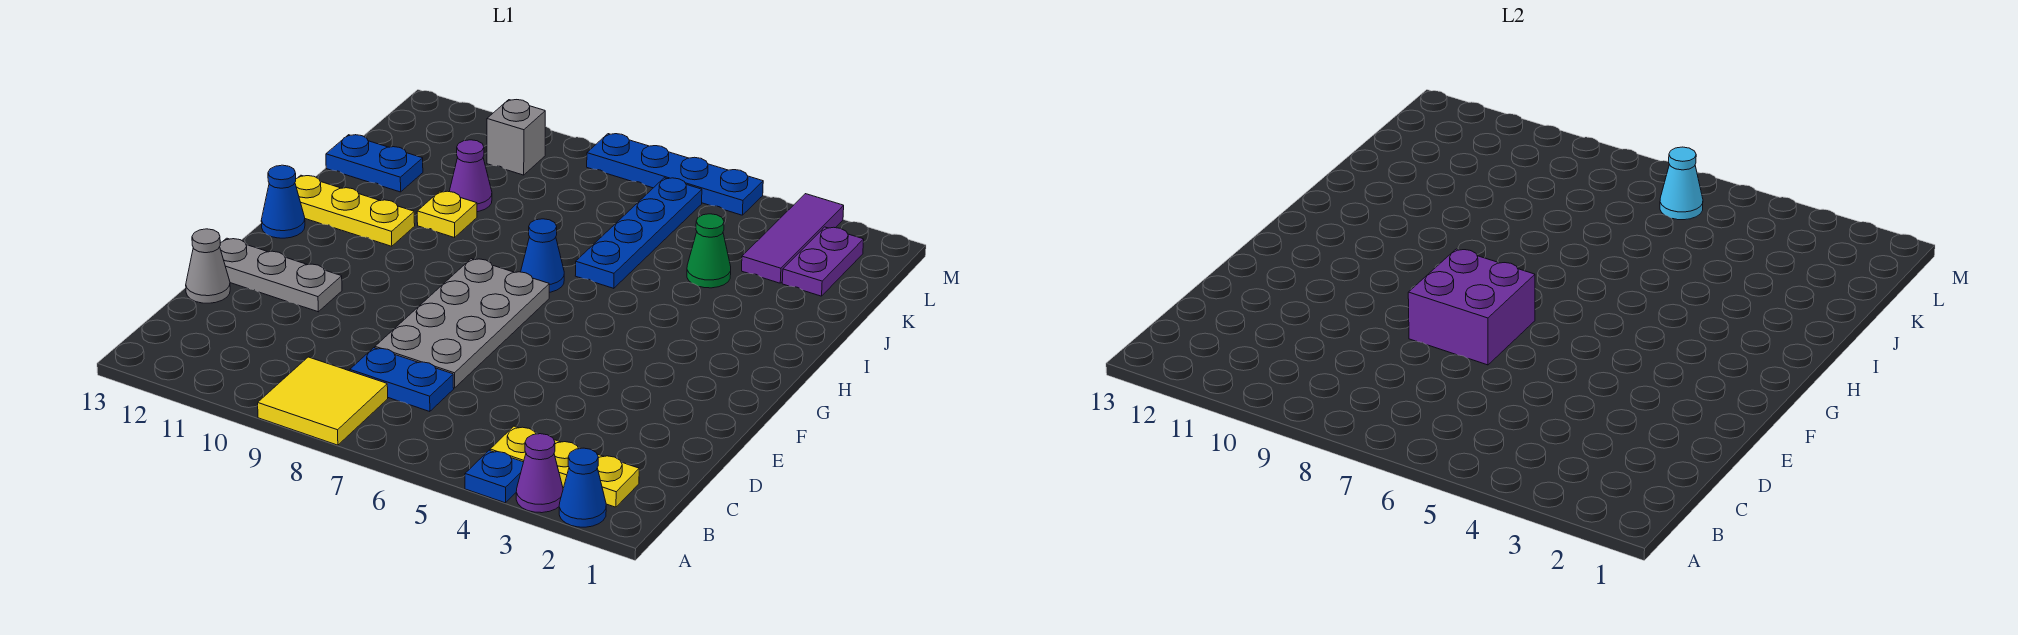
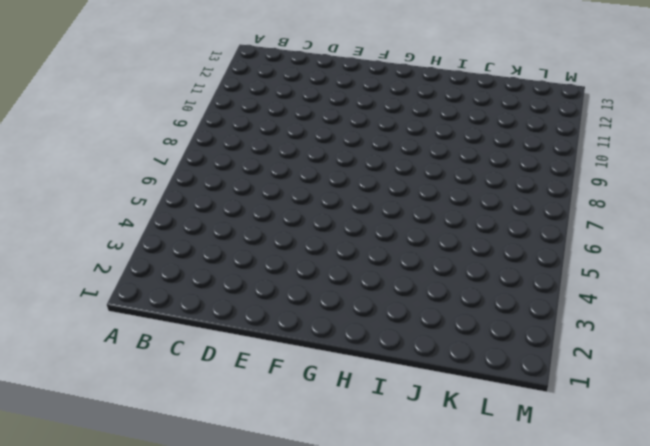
none -> blue cone A2 level 1
none -> purple cone A3 level 1
none -> blue plate A4 level 1

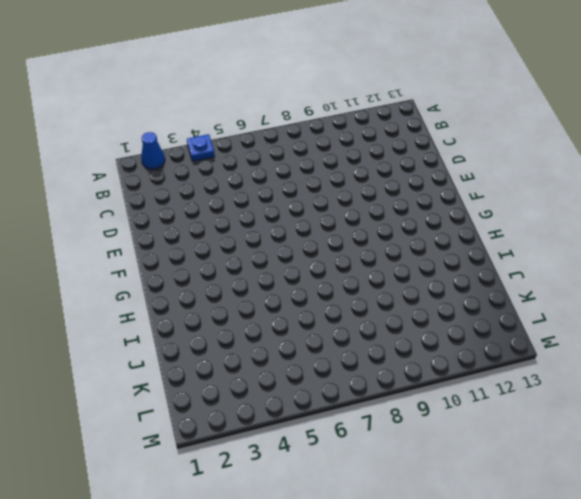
none -> purple cone A3 level 1
none -> yellow tile A8:B9 level 1
none -> yellow plate B2:B4 level 1

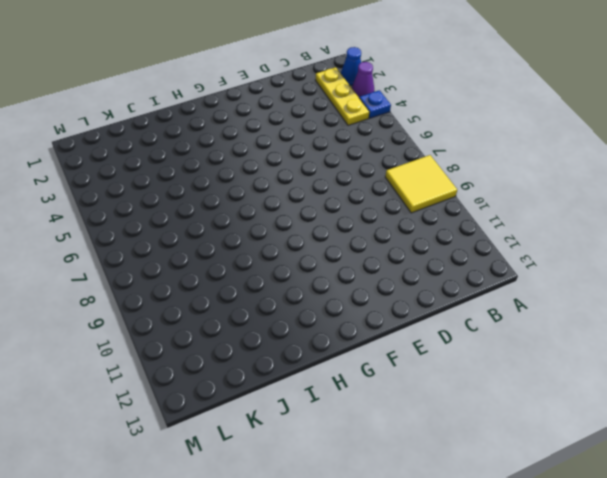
none -> blue plate C7:C8 level 1
none -> grey plate D7:G8 level 1
none -> grey cone D13 level 1

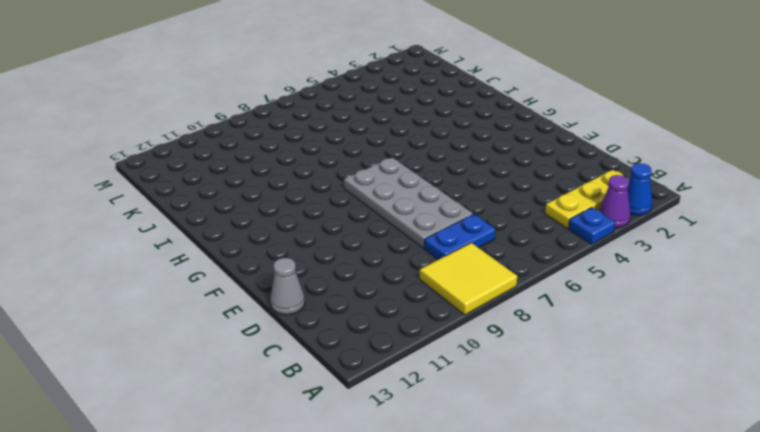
none -> grey plate E11:E13 level 1
none -> blue cone G13 level 1
none -> blue cone H7 level 1

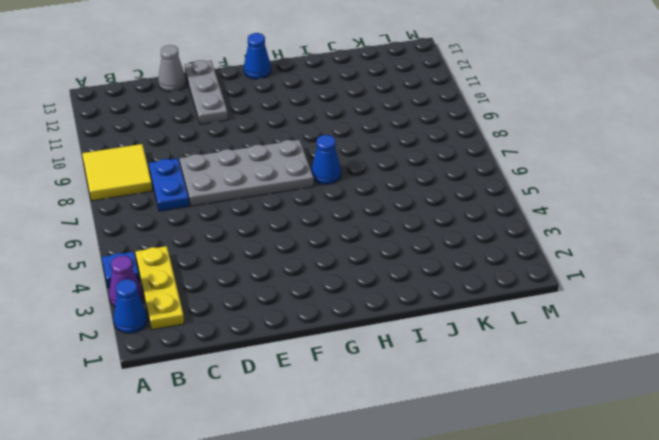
none -> yellow plate H11:H13 level 1
none -> blue plate I6:L6 level 1
none -> yellow plate I10 level 1

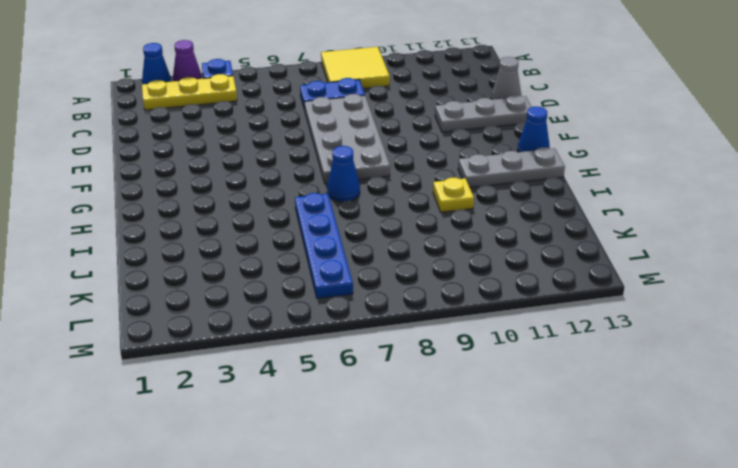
grey plate H11:H13 level 1 -> yellow plate H11:H13 level 1
none -> green cone J4 level 1
none -> purple cone J10 level 1
none -> blue plate J12:J13 level 1

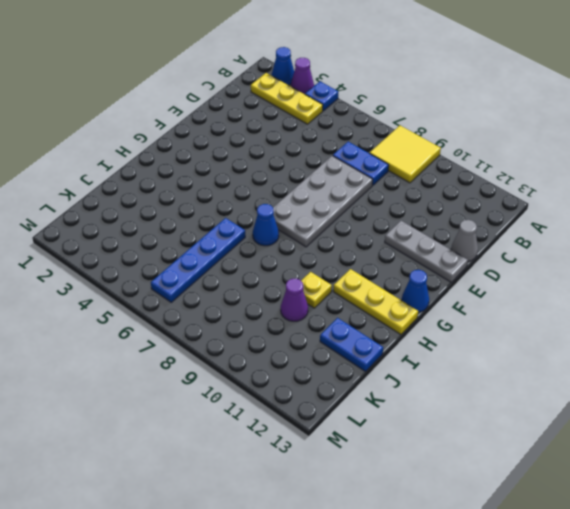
none -> green cone J4 level 1
none -> purple plate K2:L2 level 1
none -> purple tile K3:M3 level 1

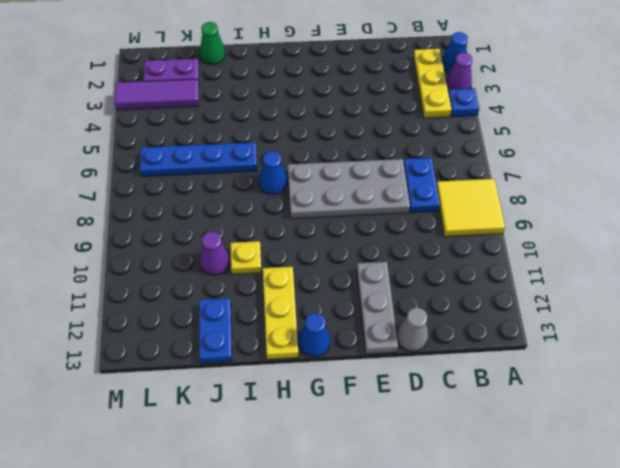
green cone J1 level 1 -> green cone J4 level 1
none -> grey brick L10 level 1
none -> blue plate M5:M8 level 1
none -> purple brick E7:F8 level 2

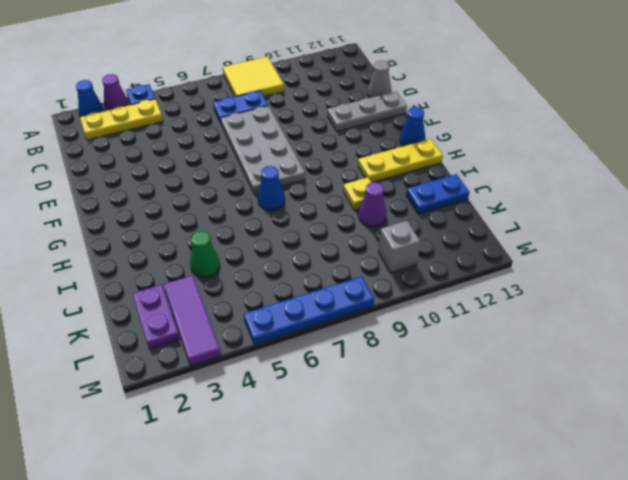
none -> blue plate I6:L6 level 1
none -> purple brick E7:F8 level 2
none -> cyan cone L6 level 2

